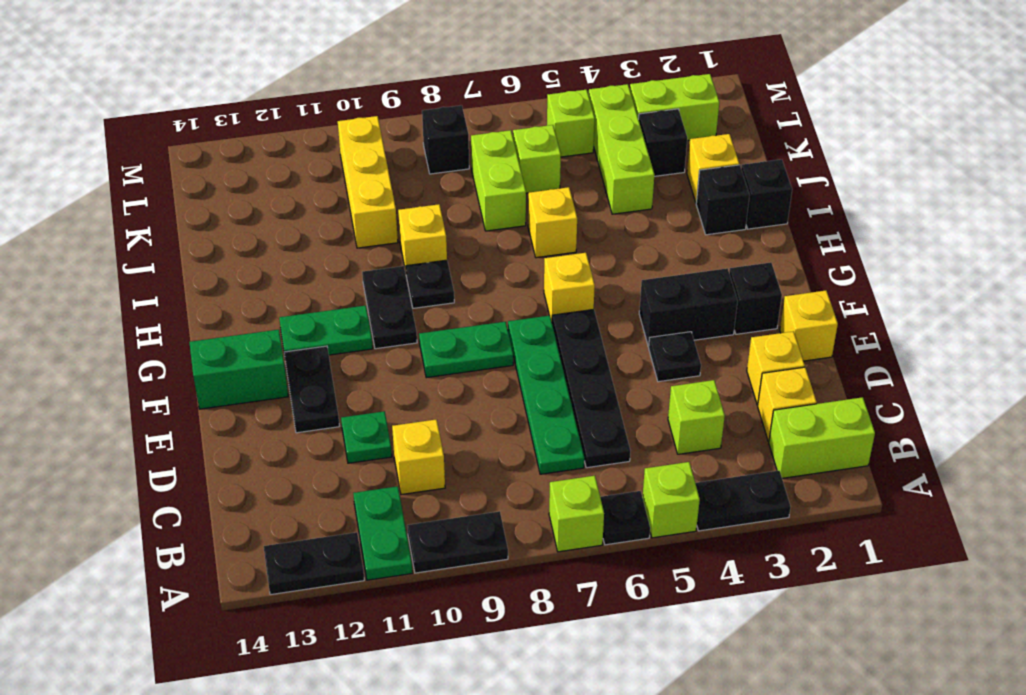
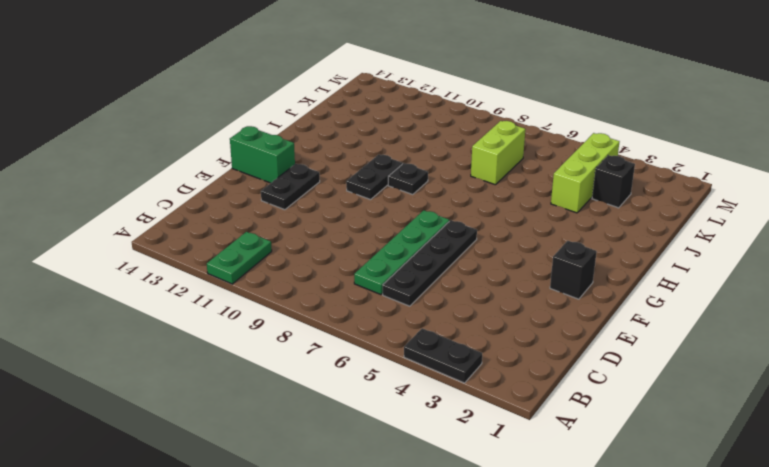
none -> lime brick A5 level 1
none -> black plate A6 level 1
none -> lime brick A7 level 1
none -> black plate A9:A10 level 1

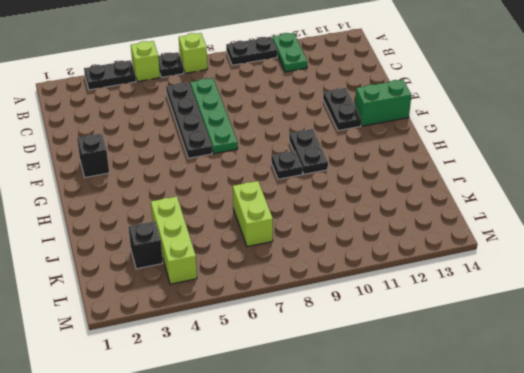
none -> black plate A12:A13 level 1
none -> lime brick B1:B2 level 1
none -> yellow brick C2 level 1
none -> lime brick C4 level 1

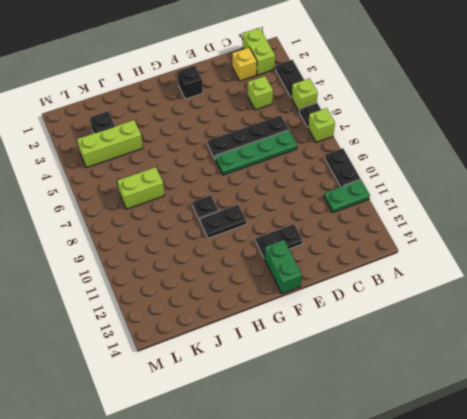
none -> black plate A12:A13 level 1
none -> yellow brick C10 level 1
none -> yellow brick D2 level 1
none -> green plate D11 level 1

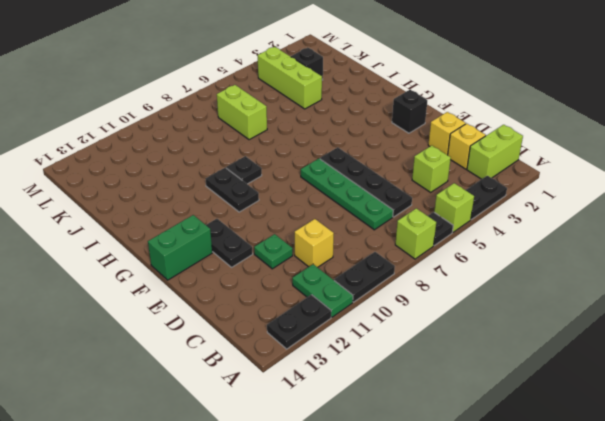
none -> yellow brick E1 level 1
none -> black plate E4 level 1
none -> black brick F3:F4 level 1
none -> green plate F8:F9 level 1

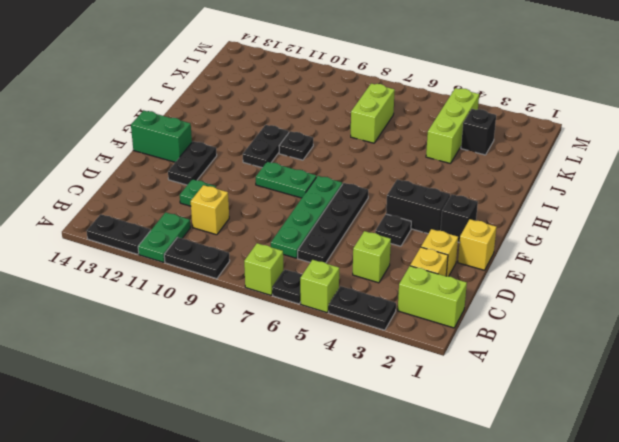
none -> yellow brick G6 level 1
none -> green plate G11:G12 level 1
none -> black brick I1 level 1
none -> black brick I2 level 1

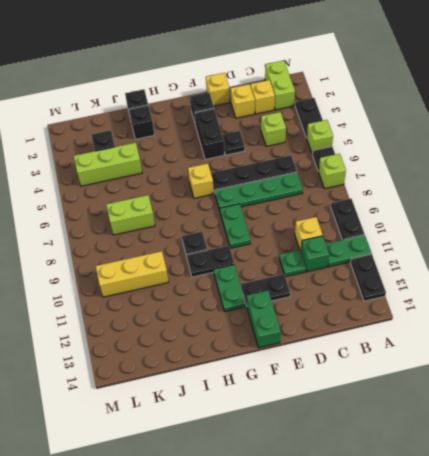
green brick C11 level 1 -> none
none -> yellow brick I6 level 1
none -> yellow brick I9 level 1
none -> yellow brick J2 level 1
none -> lime brick K6 level 1

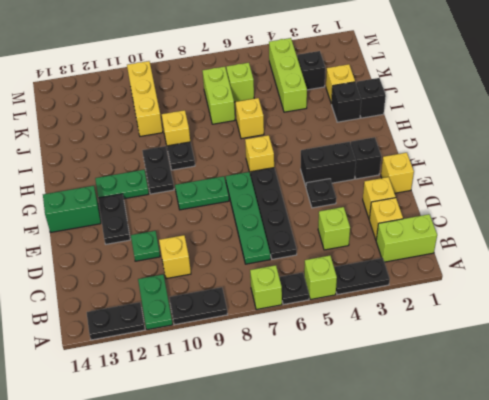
none -> lime brick L2:L3 level 1
none -> lime brick L5 level 1
none -> black brick L8 level 1

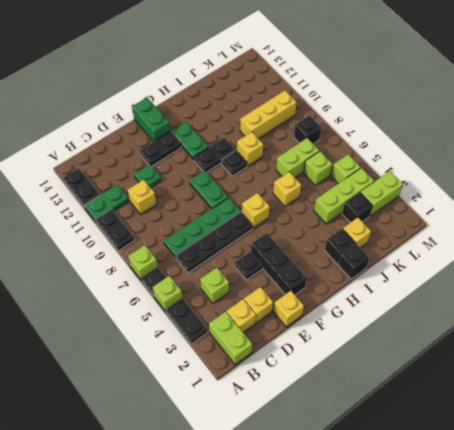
lime brick L3:M3 level 1 -> lime brick L2:L3 level 1

